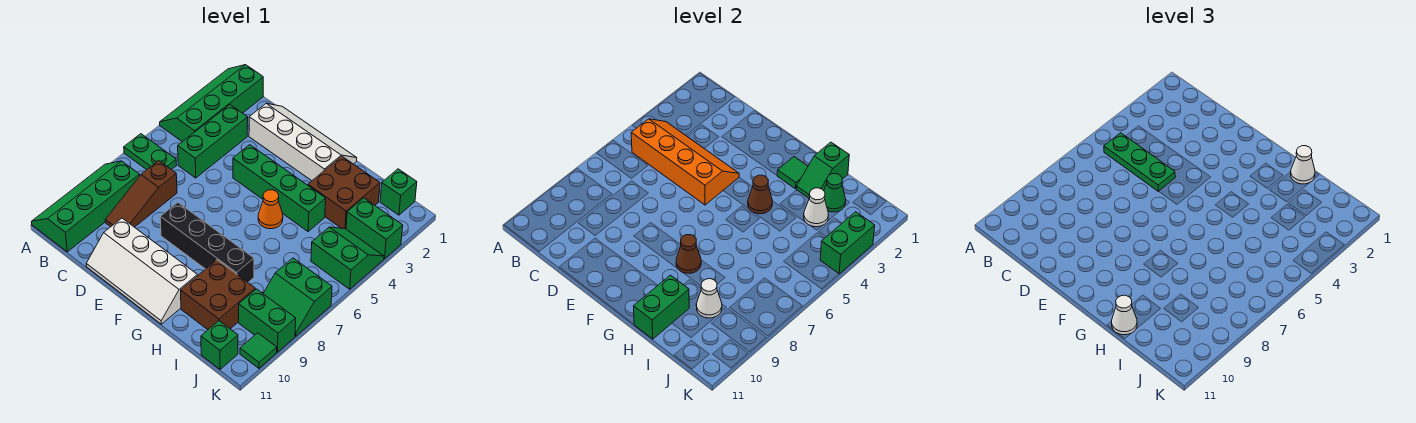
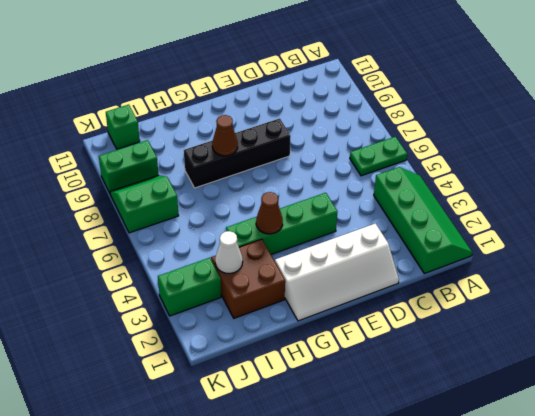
none -> green slope A8:B11 level 1 top B
none -> green brick C3:C5 level 1
none -> brown slope C7:C9 level 1 top 7
none -> white slope D10:G11 level 1 top 10

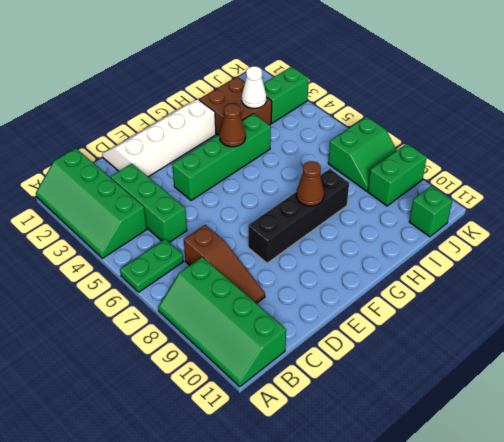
none -> white slope D10:G11 level 1 top 10
none -> orange cone G5 level 1
none -> brown brick H9:I10 level 1
none -> green brick J1 level 1

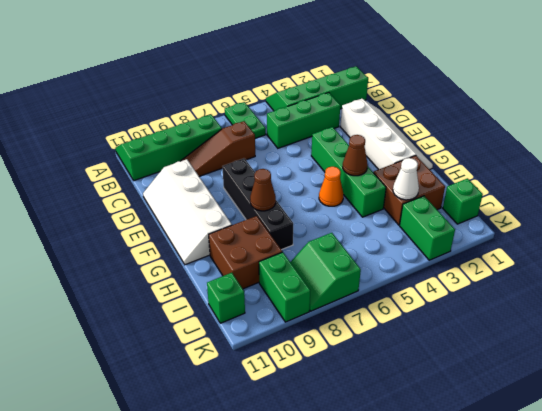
none -> green slope J4:K5 level 1 top 5
none -> green tile K10 level 1
none -> orange slope B4:E5 level 2 top 5
none -> green tile G2 level 2

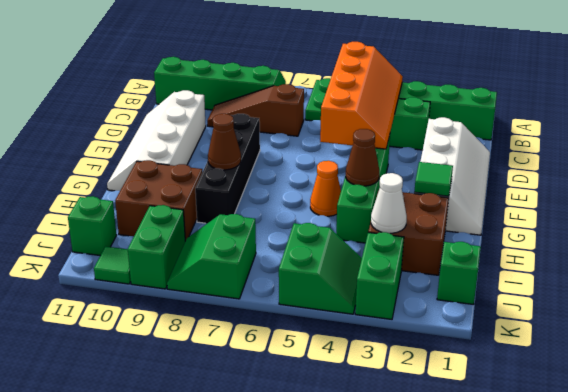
none -> green slope H1:H2 level 2 top 1
none -> green brick H10:H11 level 2
none -> green cone I2 level 2
none -> white cone I9 level 2

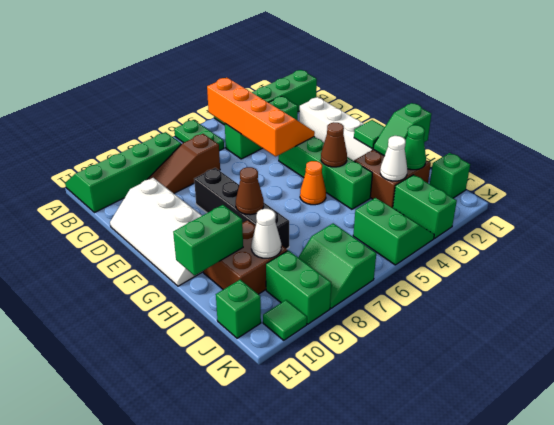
none -> green brick K3:K4 level 2
none -> green plate B5:D5 level 3
none -> white cone H1 level 3
none -> white cone H11 level 3

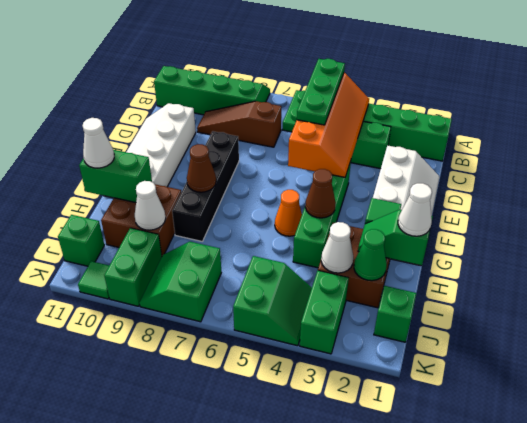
none -> green brick K3:K4 level 2

